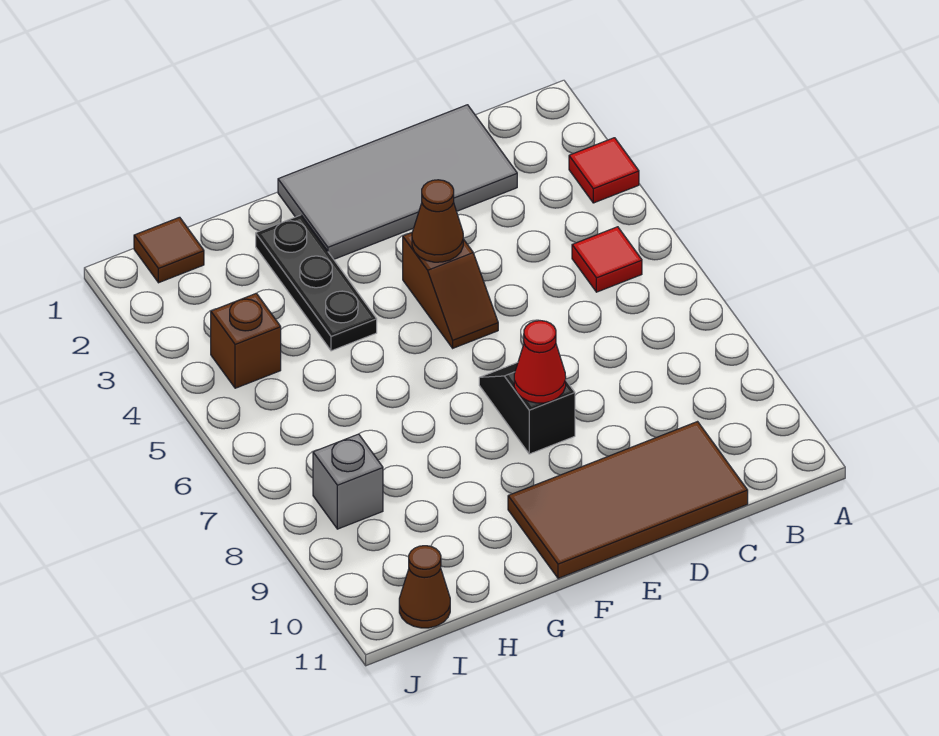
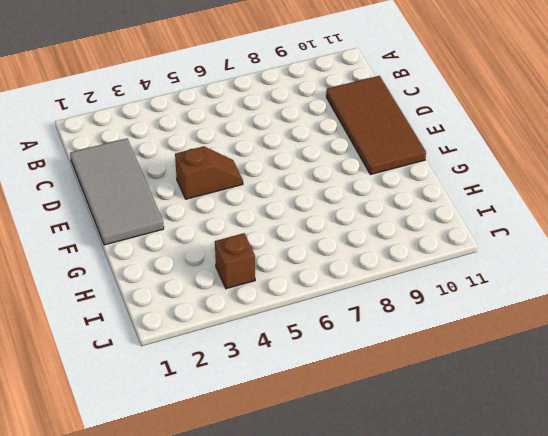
none -> red tile A3 level 1
none -> red tile B5 level 1
none -> black slope E7:E8 level 1 top 8

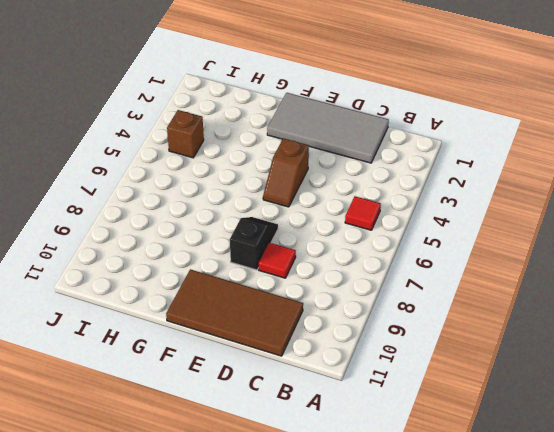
red tile D8 level 1 -> red tile A3 level 1
none -> black plate G2:G4 level 1
none -> brown tile I1 level 1
none -> grey brick I8 level 1

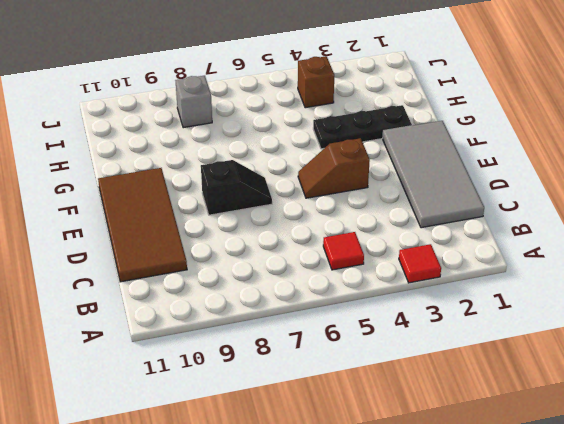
none -> brown tile I1 level 1
none -> brown cone I11 level 1
none -> brown cone E4 level 2

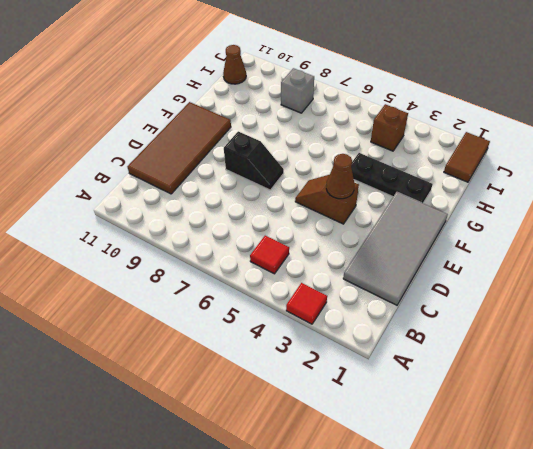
brown tile I1:J1 level 1 -> brown tile I1 level 1
none -> red cone E8 level 2

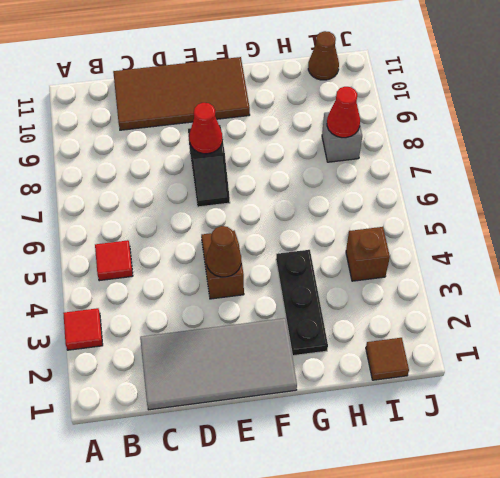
red cone I8 level 2 -> none

